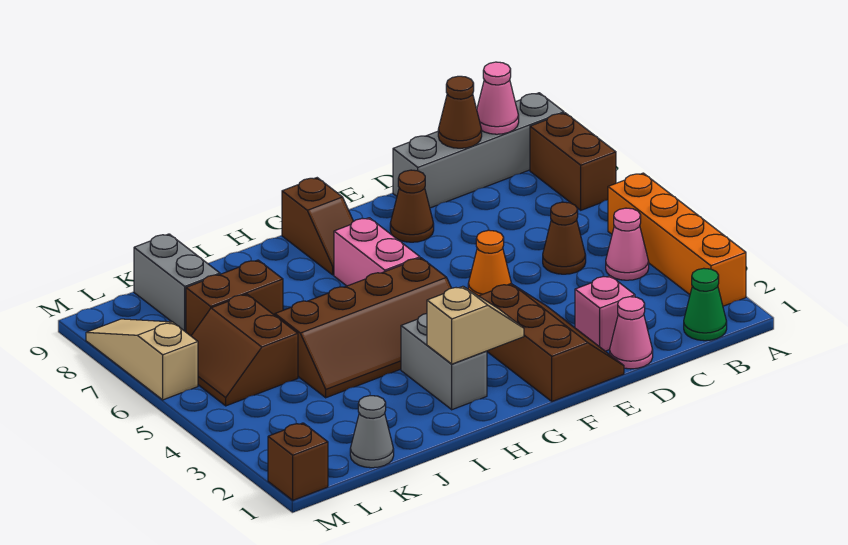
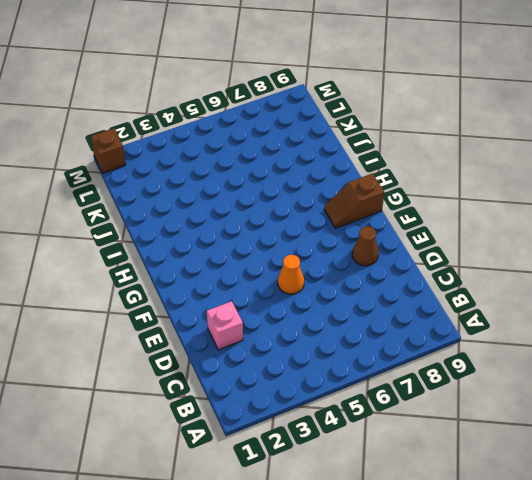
none -> orange brick A2:A5 level 1
none -> brown brick A7:A8 level 1
none -> grey brick A9:D9 level 1

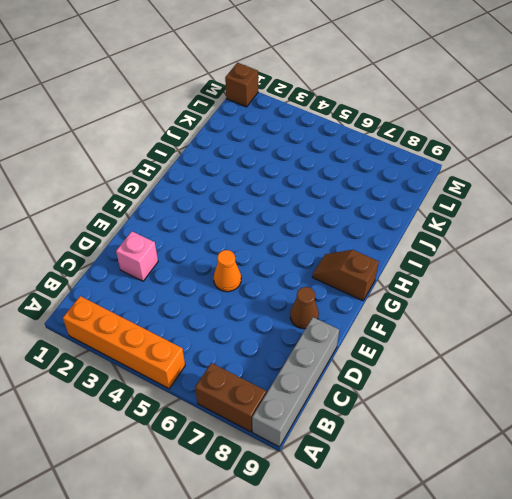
none -> green cone B1 level 1
none -> pink cone B4 level 1
none -> brown cone C5 level 1

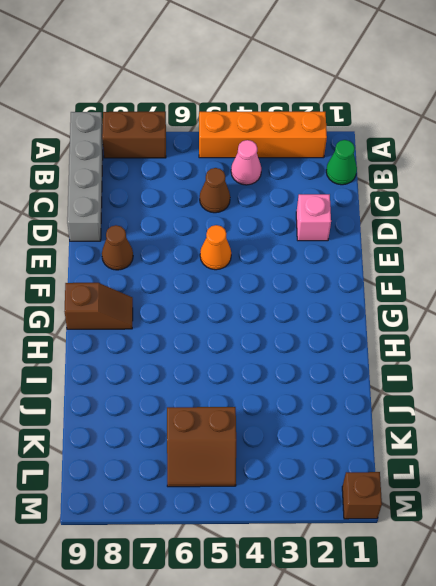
none -> pink cone D1 level 1
none -> brown slope E1:F3 level 1 top F
none -> brown slope G4:J5 level 1 top 5

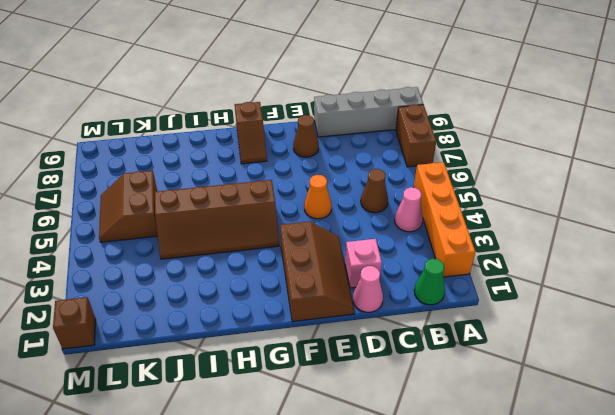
none -> pink brick G6:G7 level 1
none -> grey brick H2:H3 level 1
none -> brown brick J7:K7 level 1

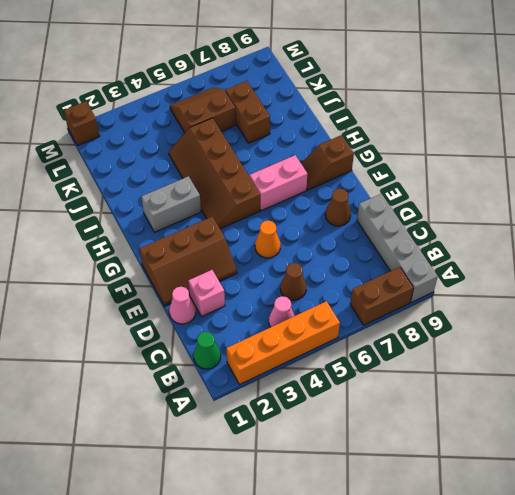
none -> grey cone K1 level 1
none -> grey brick K8:K9 level 1
none -> tan slope M6:M8 level 1 top 6

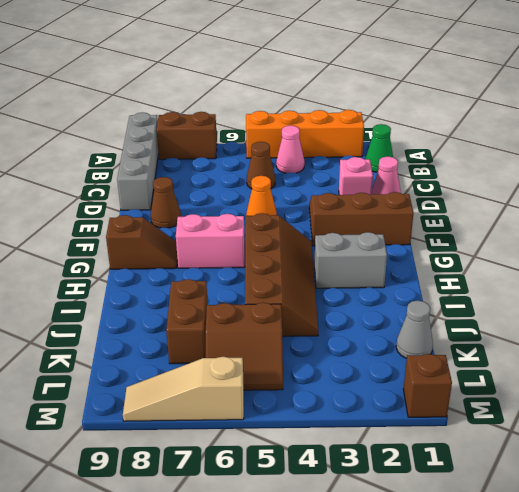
none -> grey brick K8:K9 level 1
none -> pink cone B9 level 2
none -> brown cone C9 level 2

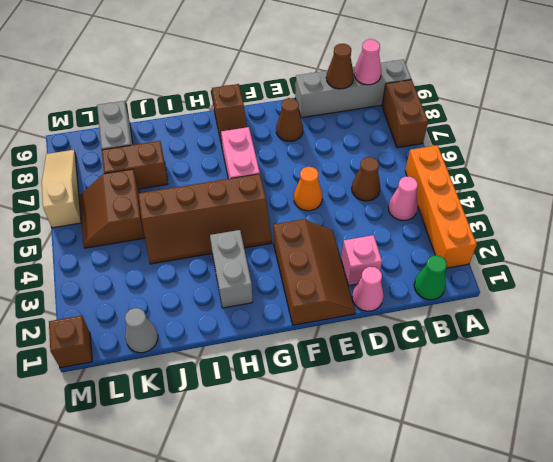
none -> tan slope G2:H2 level 2 top H

